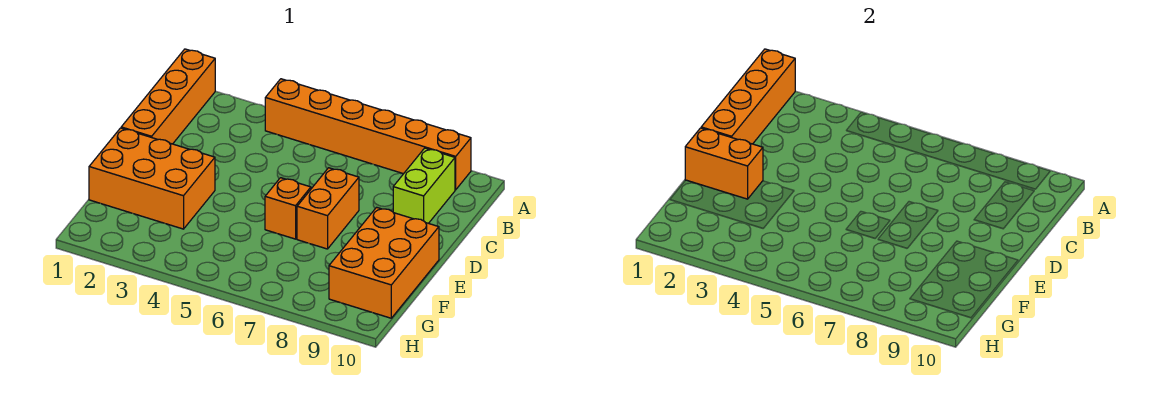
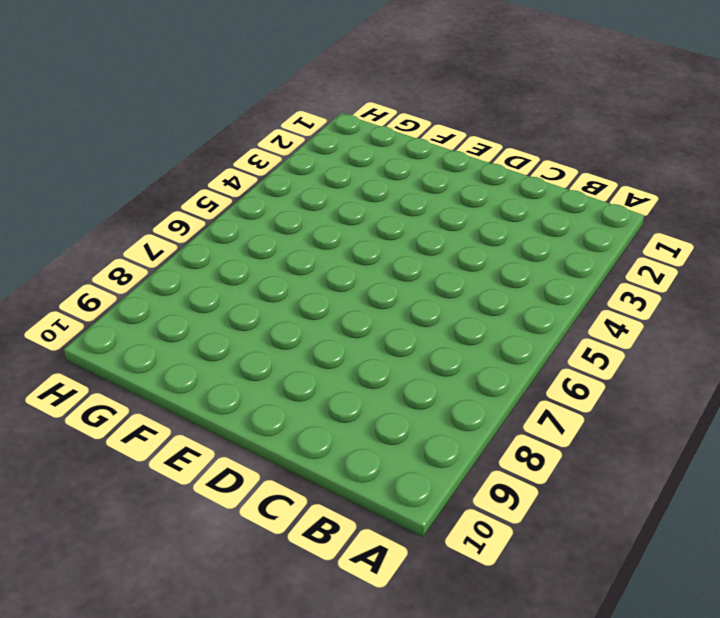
none -> orange brick A1:D1 level 1
none -> orange brick A4:A9 level 1

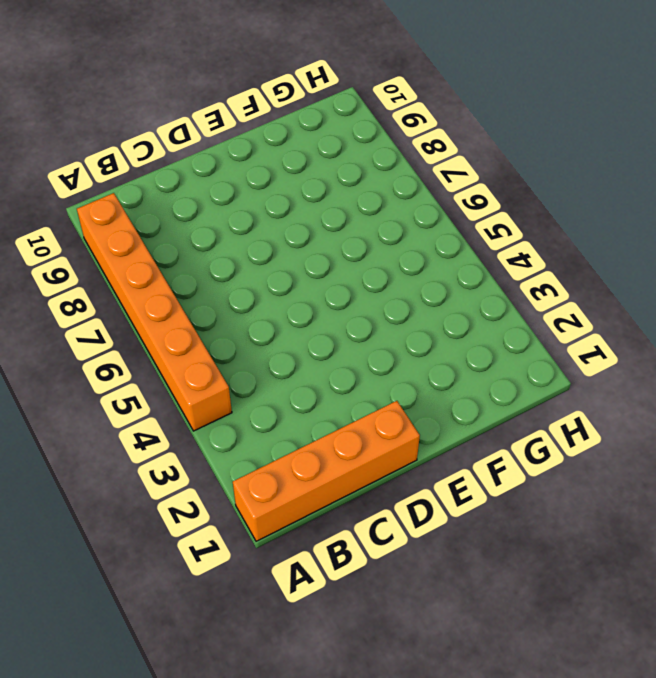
none -> lime brick B9:C9 level 1
none -> orange brick D7:E7 level 1

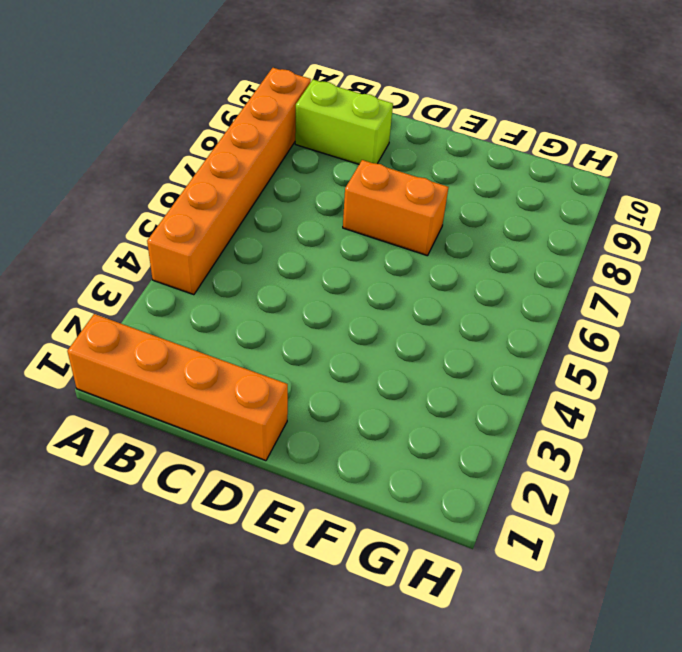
none -> orange brick E1:F3 level 1
none -> orange brick E6 level 1

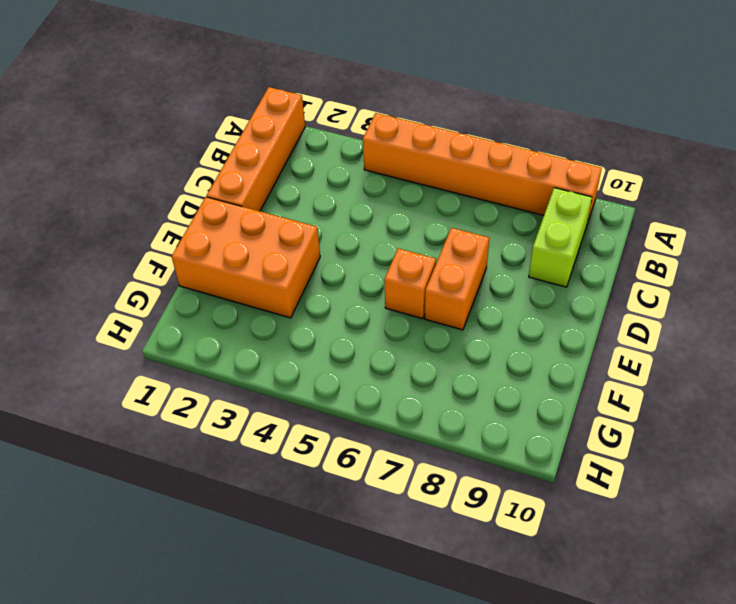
none -> orange brick E9:G10 level 1
none -> orange brick A1:D1 level 2

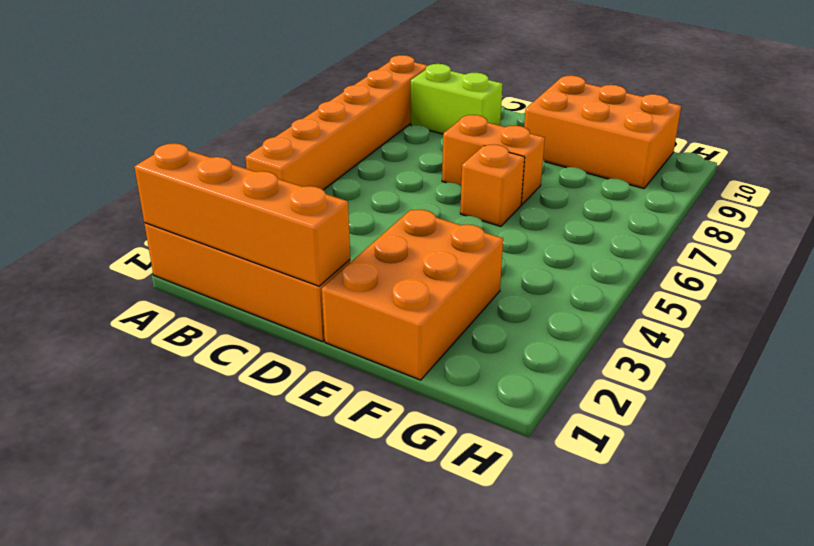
none -> orange brick E1:E2 level 2

